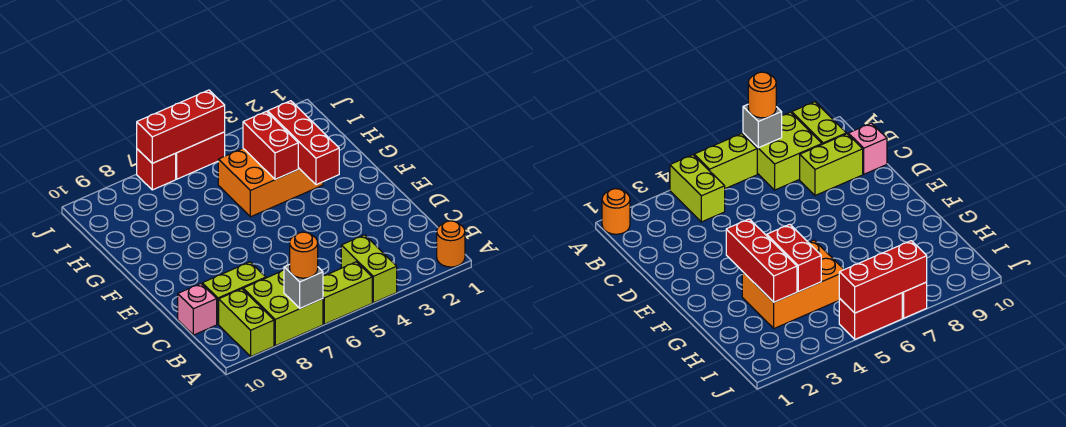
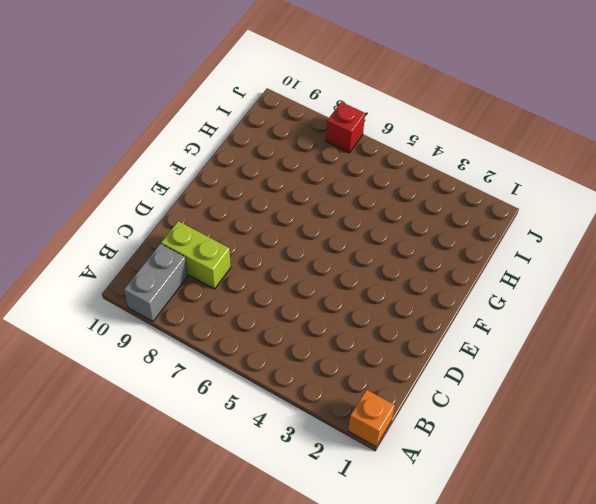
orange brick A1 level 1 -> orange round brick A1 level 1
grey brick A9:B9 level 1 -> lime brick A9:B9 level 1
none -> lime brick A4:B4 level 1
none -> lime brick A5:A6 level 1
none -> lime brick A7:B8 level 1

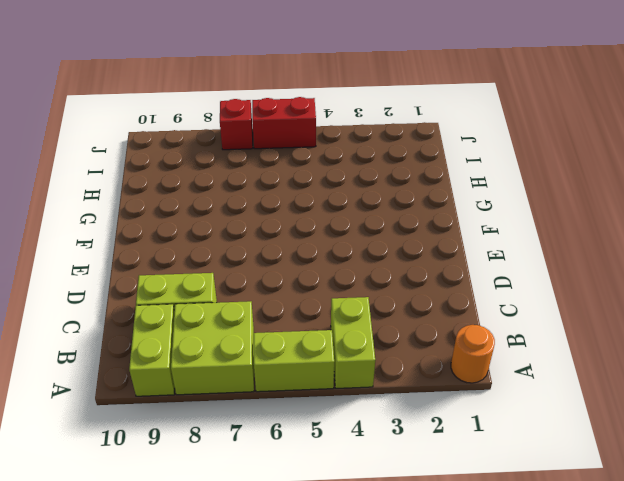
none -> pink brick C10 level 1
none -> orange brick G3:H5 level 1
none -> grey brick A7 level 2

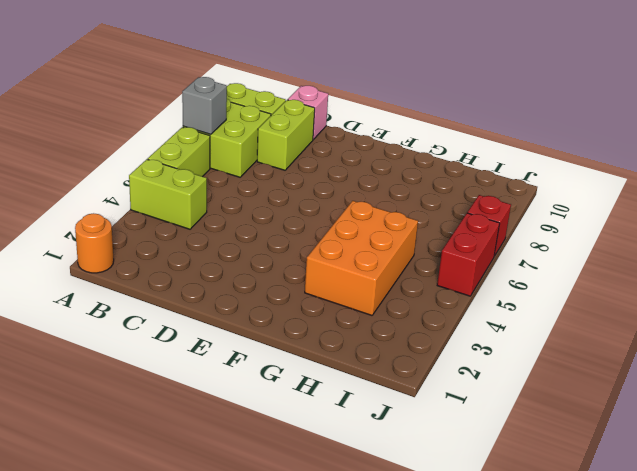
none -> red brick F3:H3 level 2
none -> red brick G4:H4 level 2
none -> red brick J5:J7 level 2

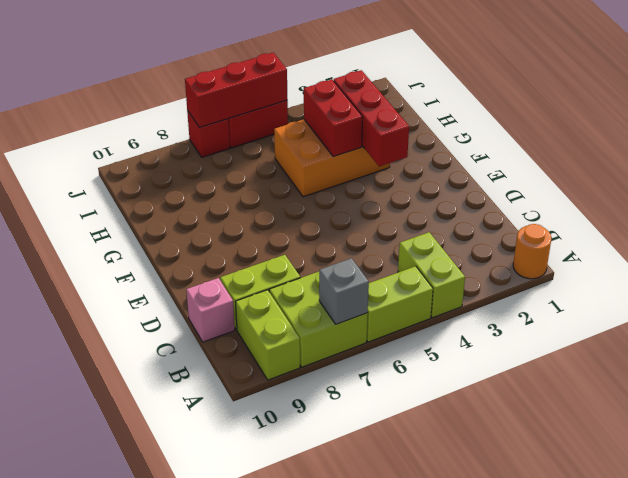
none -> orange round brick A7 level 3

